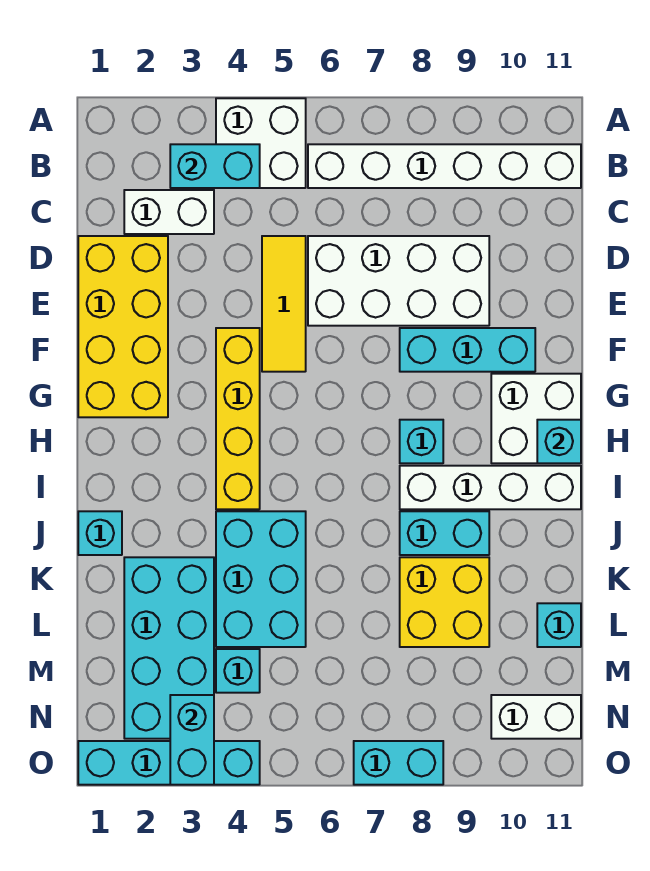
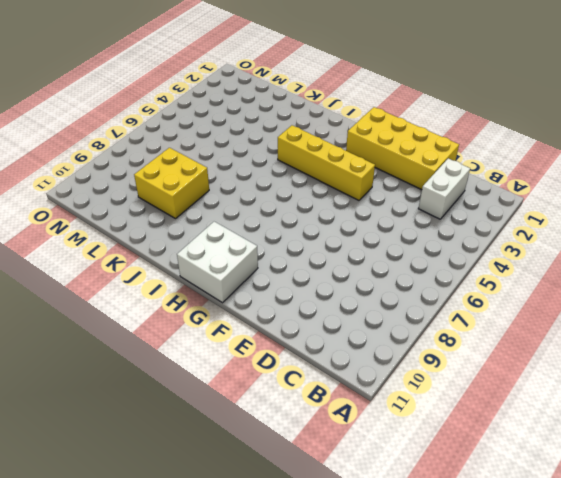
none -> white brick A4:B5 level 1
none -> white brick B6:B11 level 1
none -> yellow tile D5:F5 level 1

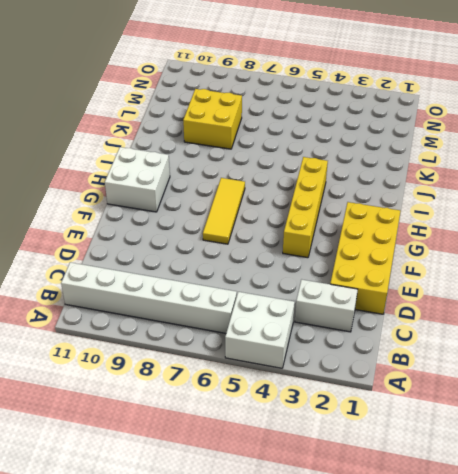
yellow tile F7:H7 level 1 -> yellow tile D5:F5 level 1
none -> white brick D6:E9 level 1
none -> cyan brick F8:F10 level 1
none -> cyan brick H8 level 1

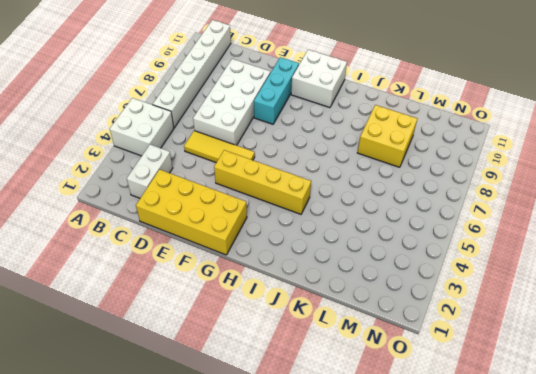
none -> cyan brick H8 level 1
none -> white brick I8:I11 level 1
none -> cyan brick J1 level 1

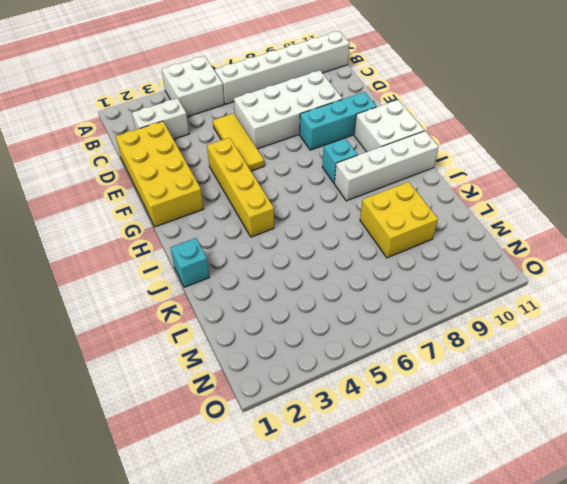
none -> cyan brick J4:L5 level 1
none -> cyan brick J8:J9 level 1
none -> cyan brick K2:N3 level 1

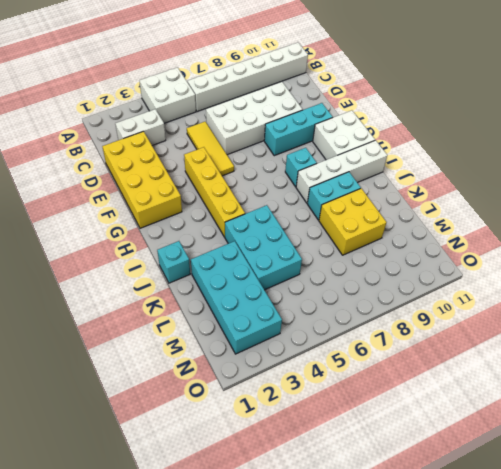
none -> cyan brick L11 level 1
none -> cyan brick M4 level 1
none -> white brick N10:N11 level 1

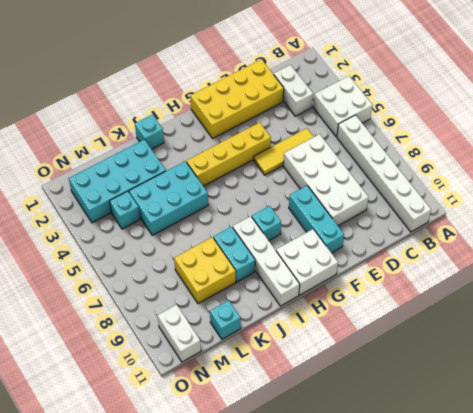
none -> cyan brick O1:O4 level 1
none -> cyan brick O7:O8 level 1
none -> cyan brick B3:B4 level 2

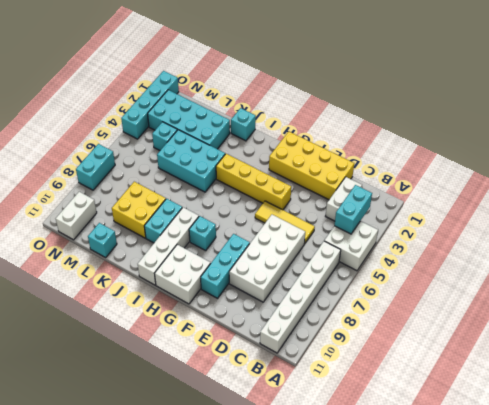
none -> cyan brick H11 level 2
none -> cyan brick N3:O3 level 2

